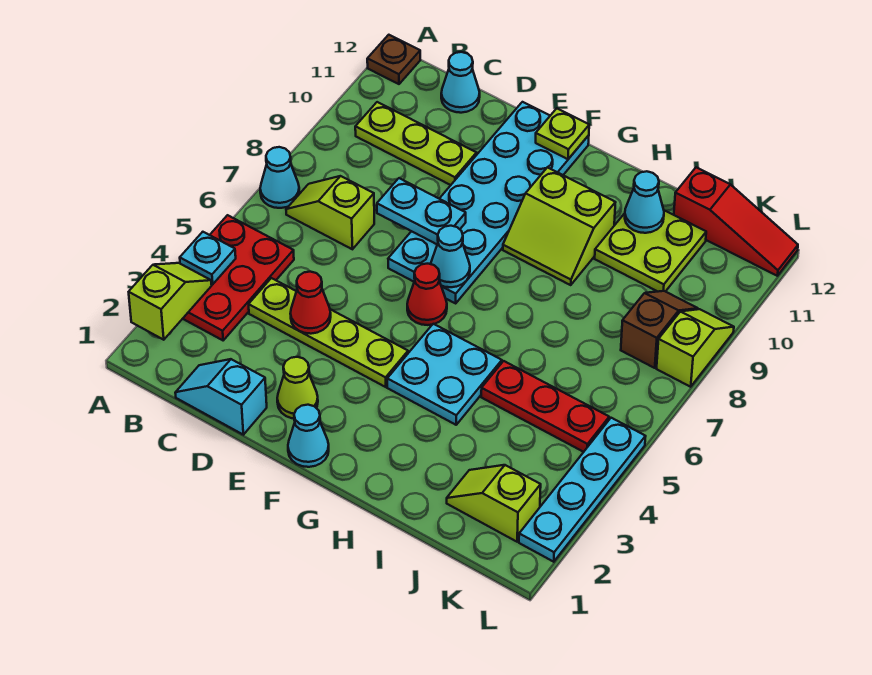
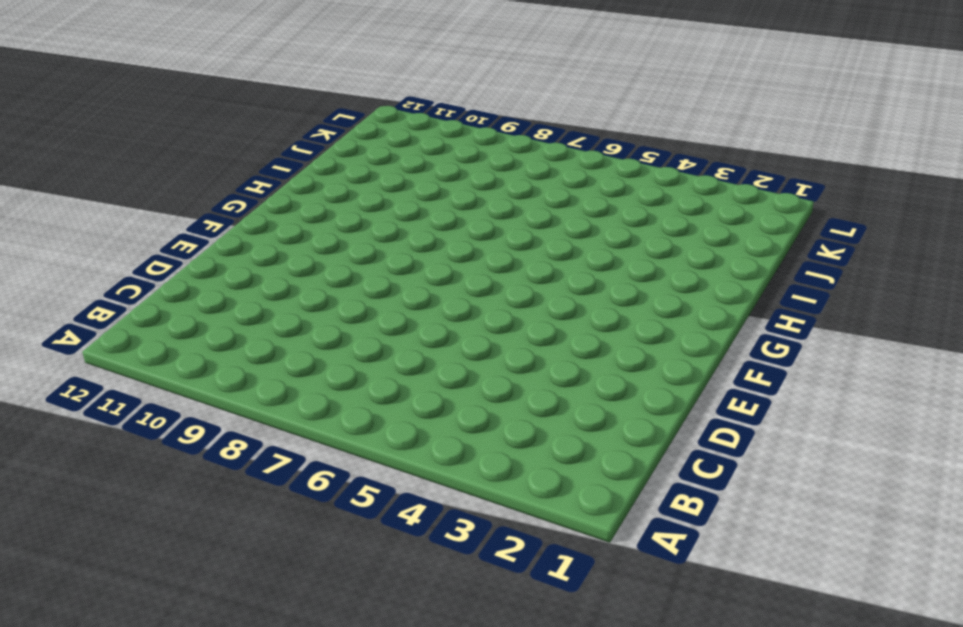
none -> red plate A3:B5 level 1
none -> cyan cone A7 level 1
none -> brown plate A12 level 1

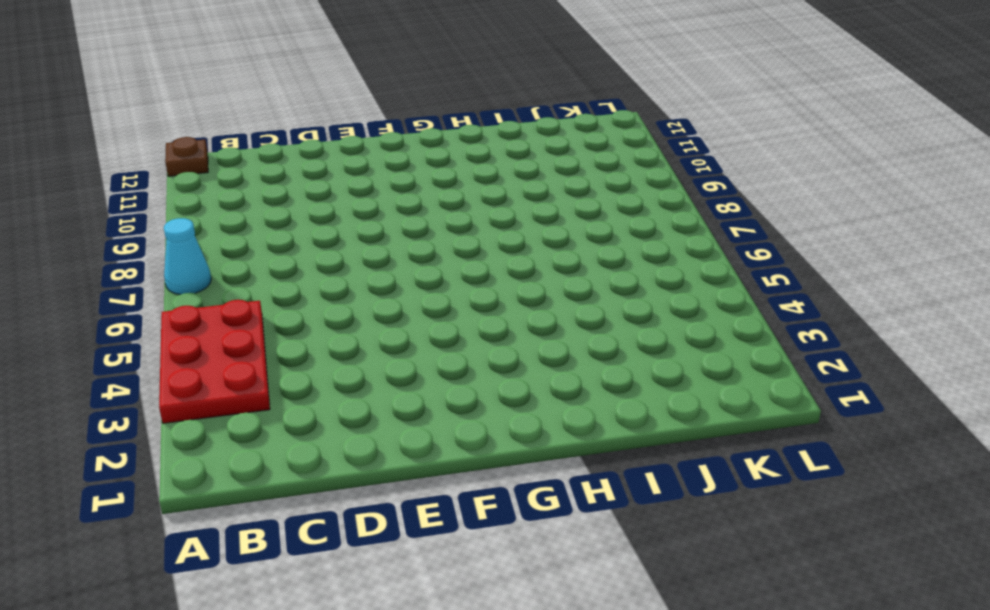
none -> lime slope B7:C7 level 1 top C
none -> lime plate B10:D10 level 1
none -> cyan slope C1:D1 level 1 top D

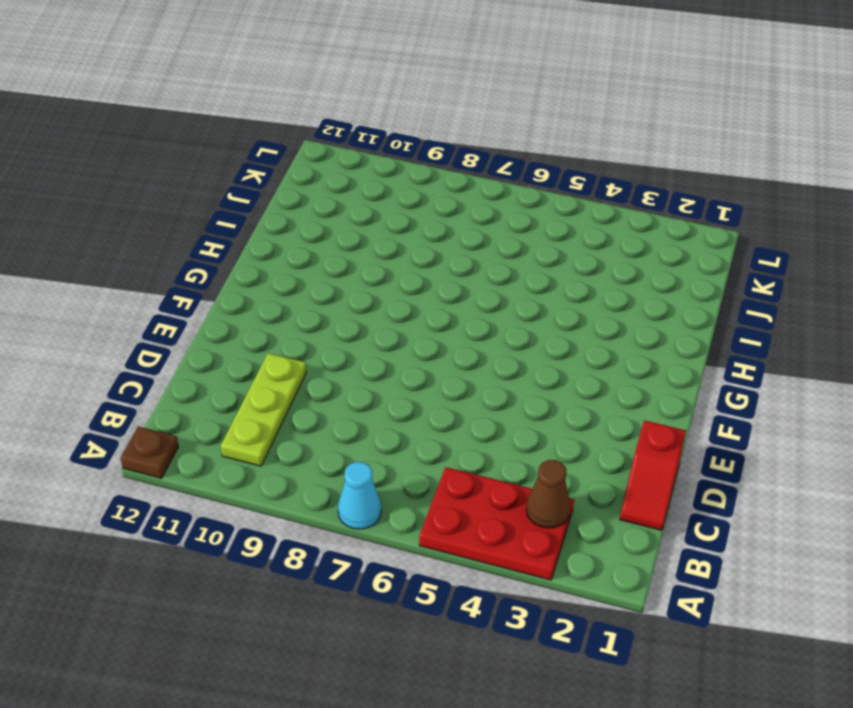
brown cone B3 level 2 -> none
red slope C1:D1 level 1 top D -> cyan slope C1:D1 level 1 top D
none -> lime slope B7:C7 level 1 top C
none -> lime plate C4:F4 level 1
none -> cyan cone C12 level 1

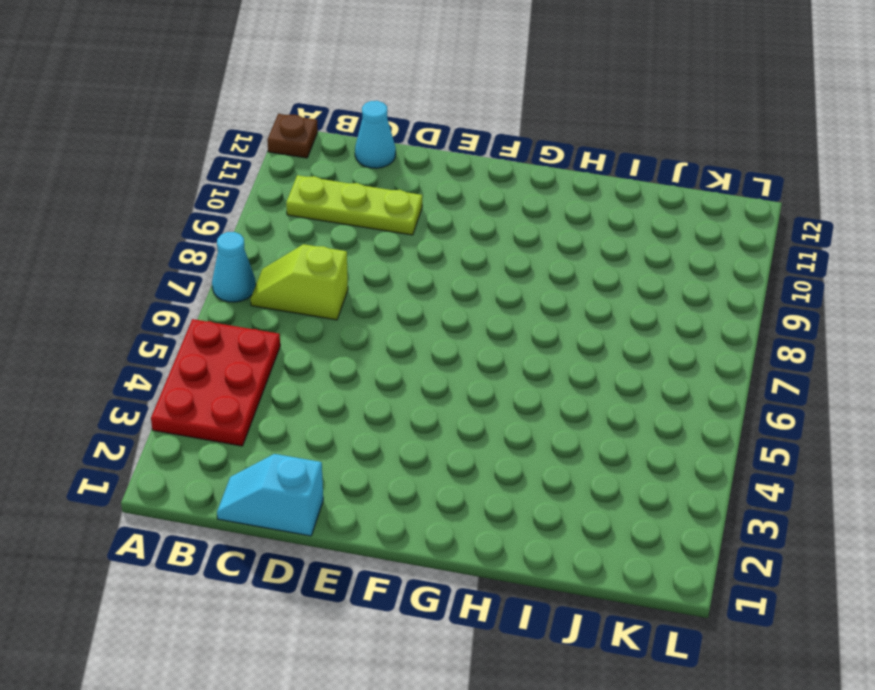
none -> lime plate C4:F4 level 1
none -> lime cone E2 level 1
none -> cyan plate E7:F12 level 1

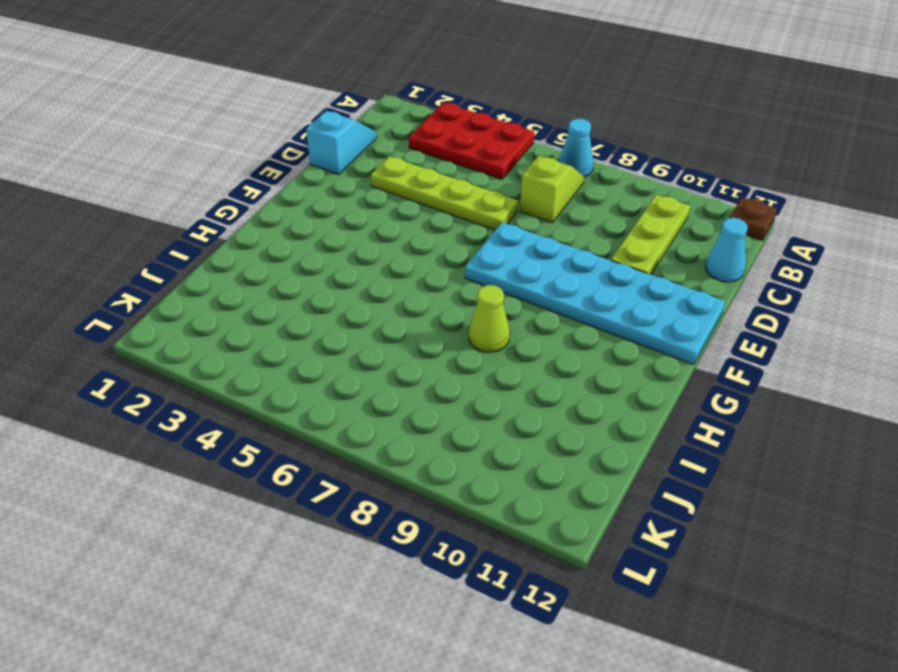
lime plate D3:D6 level 1 -> lime plate C4:F4 level 1
lime cone H8 level 1 -> lime cone E2 level 1
none -> cyan cone F1 level 1
none -> red cone F6 level 1
none -> cyan plate G4:H5 level 1

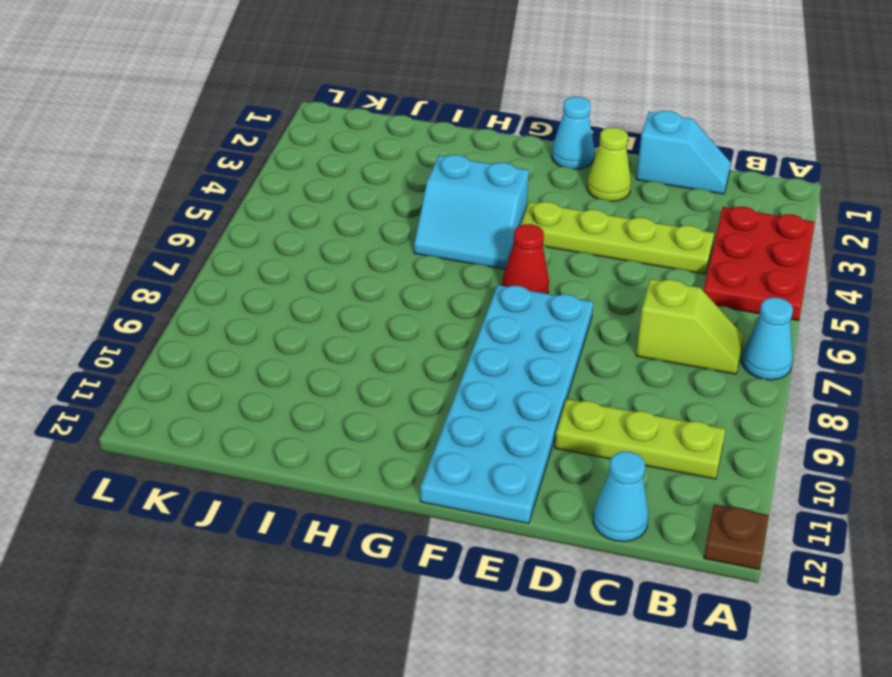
cyan slope G4:H5 level 1 top 4 -> cyan plate G4:H5 level 1
none -> lime slope G9:H10 level 1 top 10
none -> red plate I5:K5 level 1
none -> lime plate I10:J11 level 1

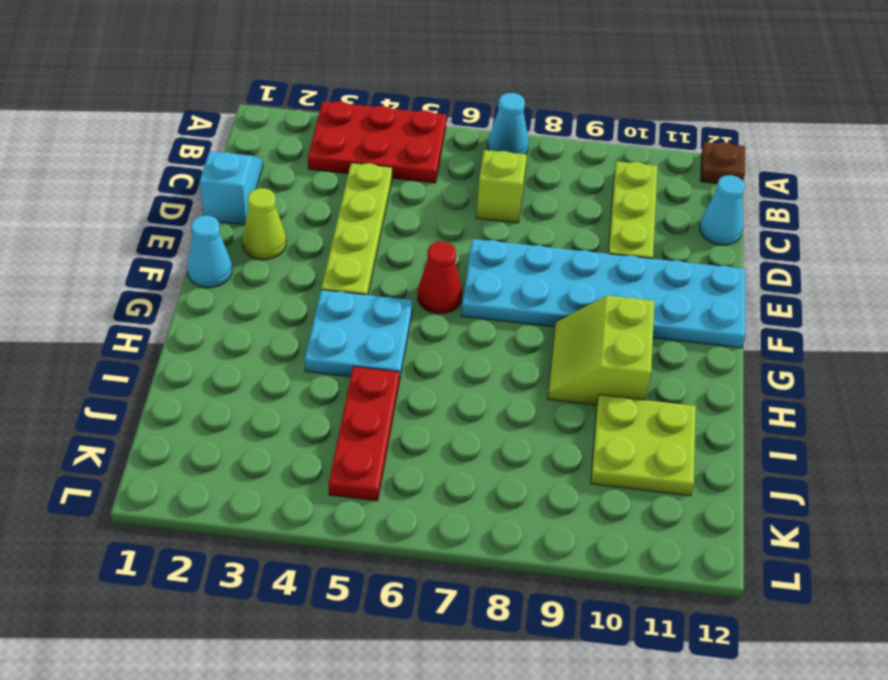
none -> lime slope J2:K2 level 1 top K
none -> red slope J12:L12 level 1 top J
none -> brown slope K8:K9 level 1 top 8

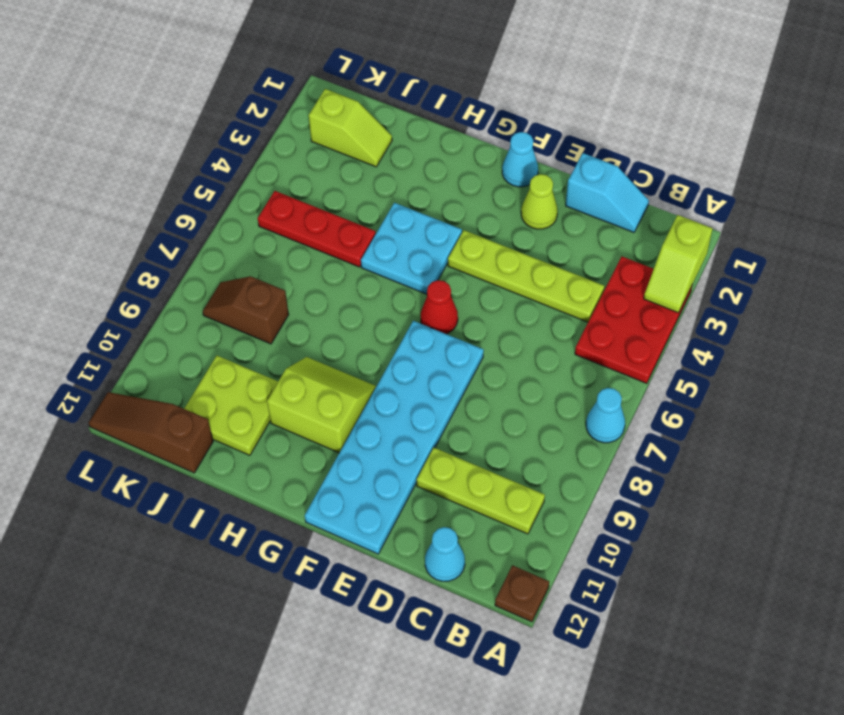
brown slope J8:K8 level 1 top J -> brown slope K8:K9 level 1 top 8
brown slope J12:L12 level 1 top J -> red slope J12:L12 level 1 top J
none -> lime slope B7:C7 level 1 top C
none -> cyan plate L2:L5 level 1
none -> lime slope L8:L9 level 1 top 8

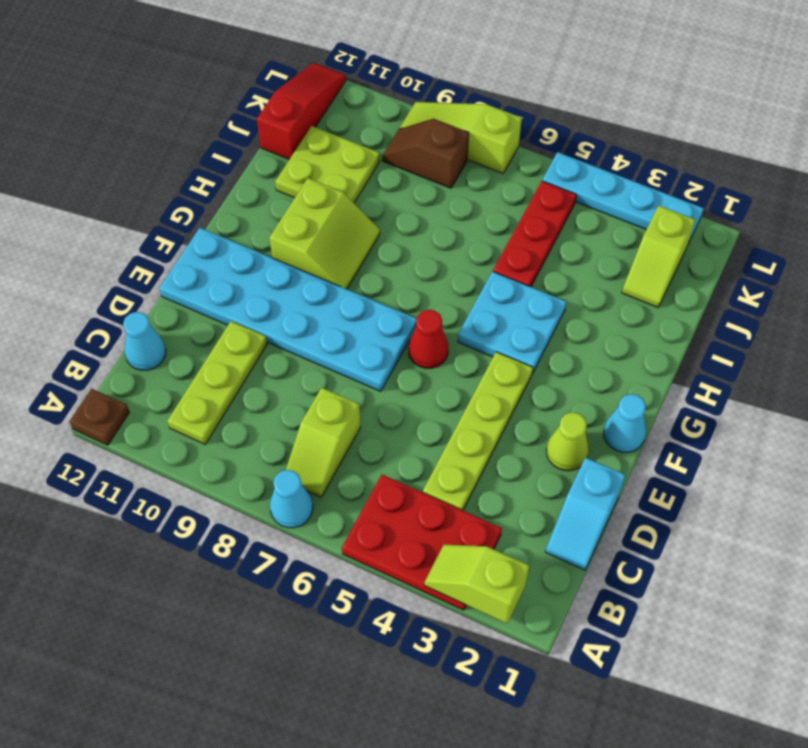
lime slope L7:L9 level 1 top 7 -> lime slope L8:L9 level 1 top 8
none -> cyan plate A4 level 2
none -> red cone D4 level 2
none -> cyan plate D8:E8 level 2

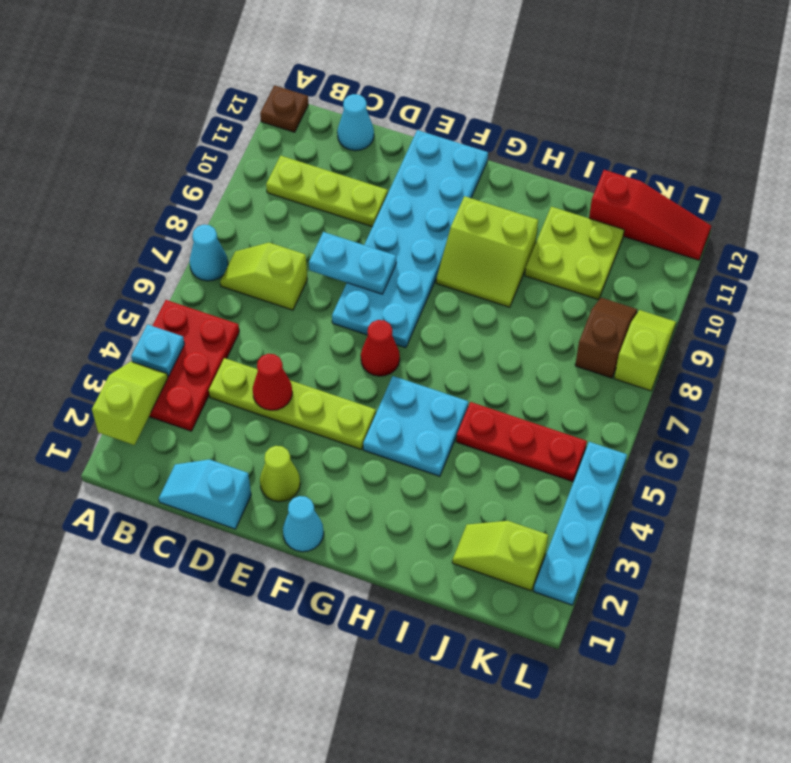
none -> cyan cone F7 level 2
none -> lime plate F12 level 2
none -> cyan cone I11 level 2

